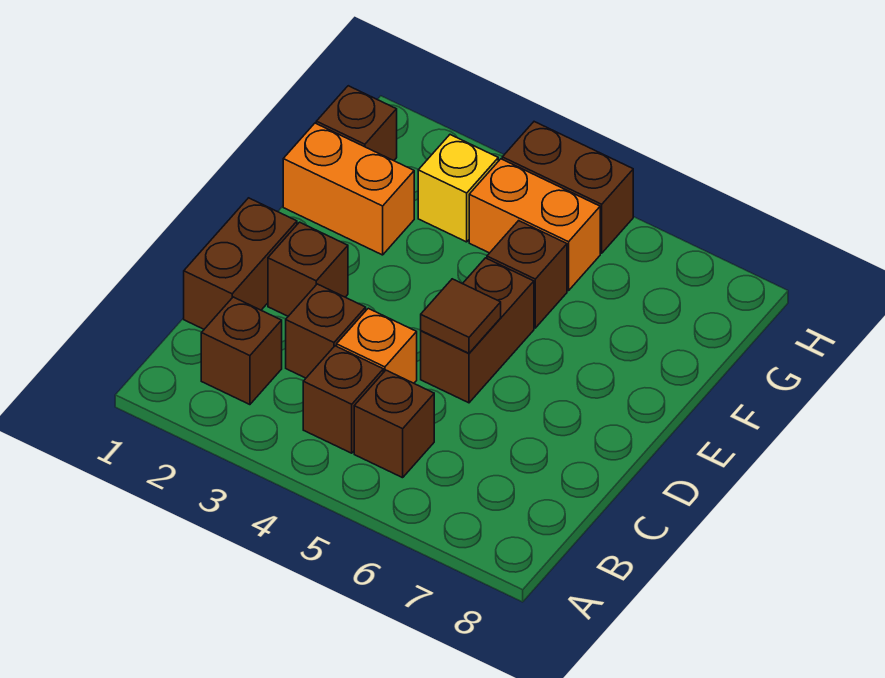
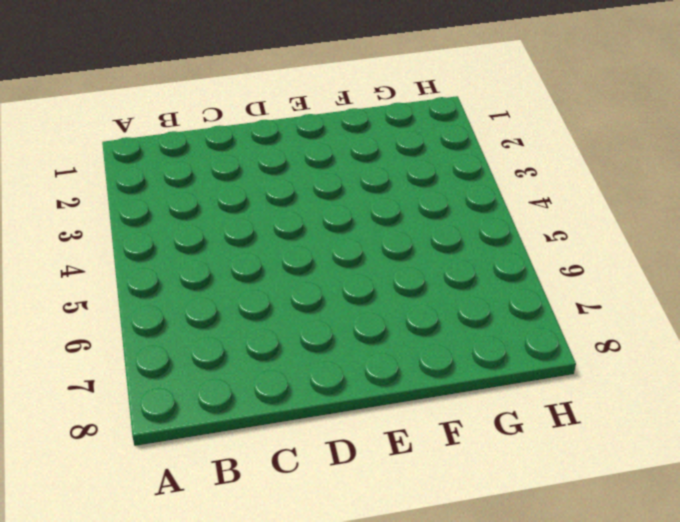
none -> brown brick B2 level 1
none -> brown brick B4 level 1
none -> brown brick B5 level 1

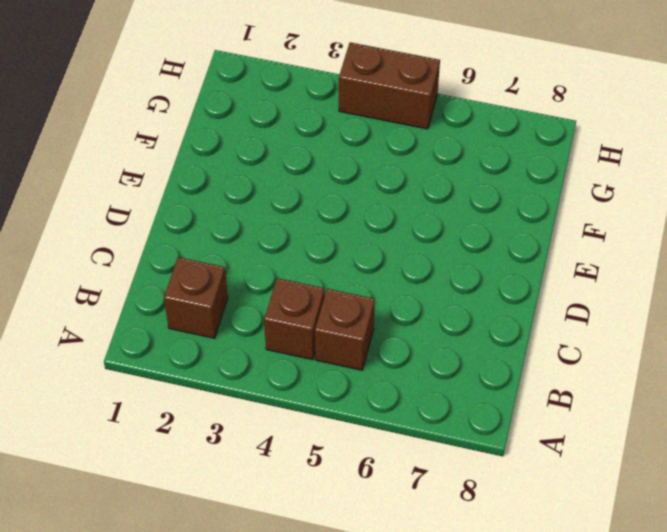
none -> brown brick C1:D1 level 1
none -> brown brick C3 level 1
none -> orange brick C4 level 1

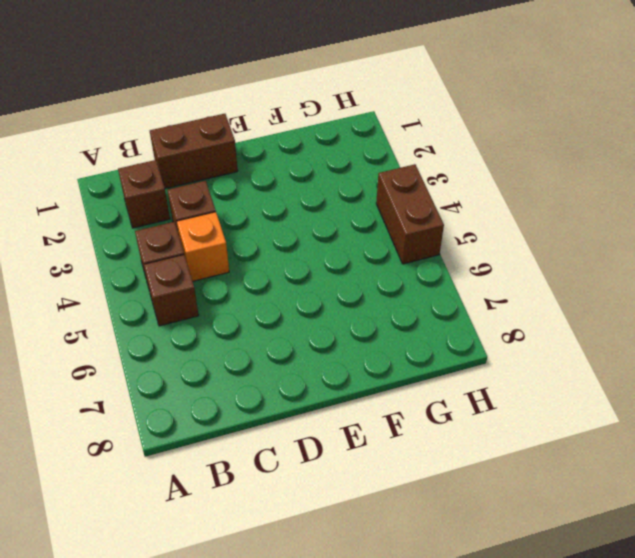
none -> brown brick D2 level 1
none -> brown brick D5:E5 level 1
none -> orange brick F1:F2 level 1

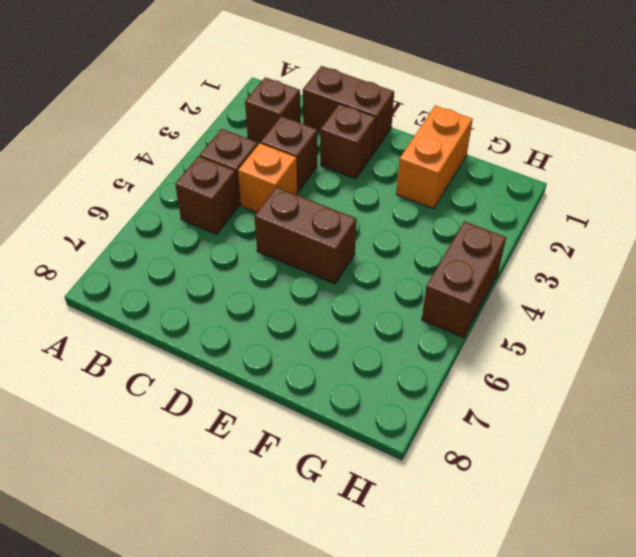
none -> brown brick F5 level 1
none -> brown brick G1 level 1
none -> yellow brick G3 level 1

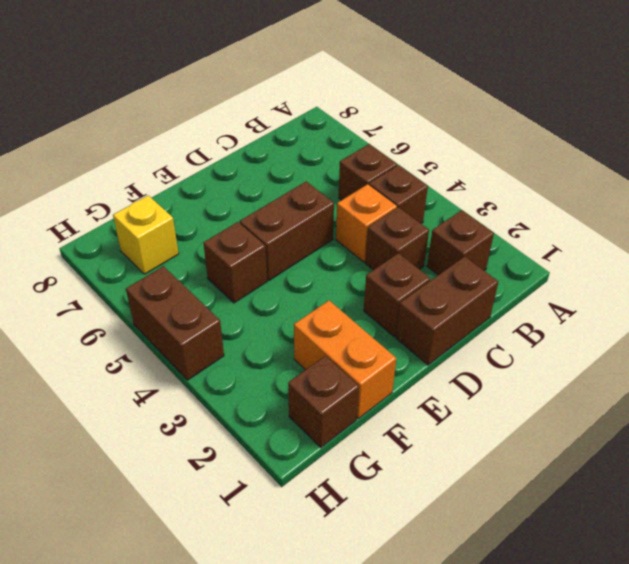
yellow brick G7 level 1 -> yellow brick G3 level 1
none -> orange brick G4:G5 level 1
none -> brown tile D5 level 2

